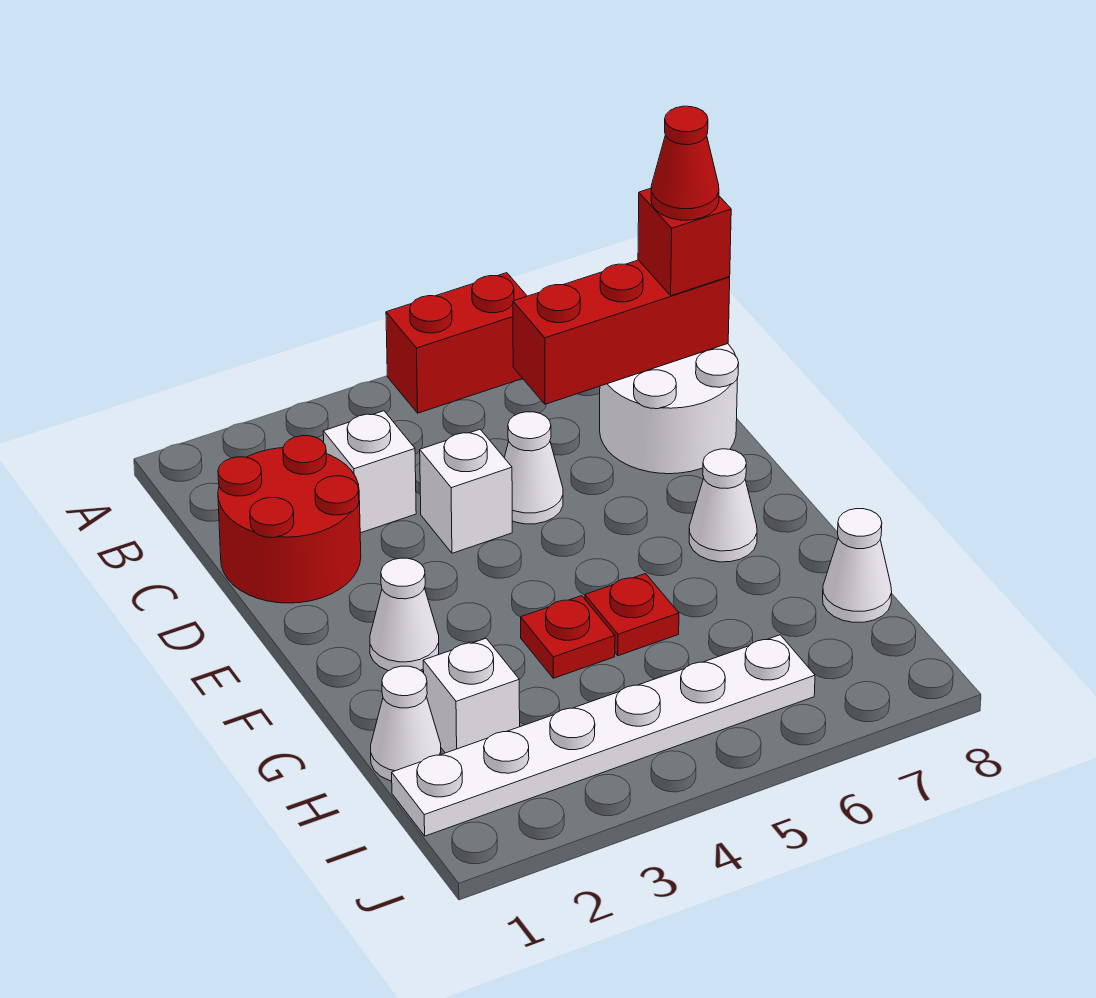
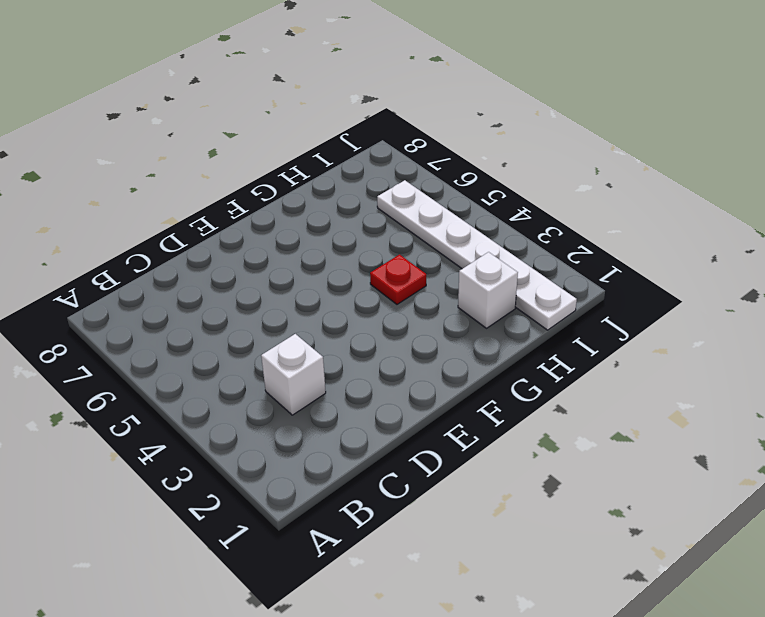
none -> red brick A5:A6 level 1
none -> red round brick C1:D2 level 1
none -> white round brick C7:D8 level 1

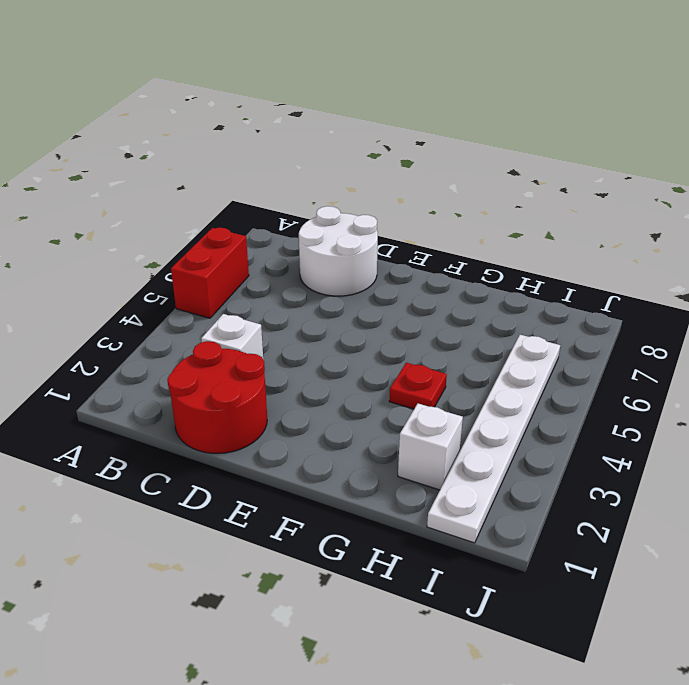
none -> white brick D4 level 1
none -> white cone D5 level 1
none -> white cone F2 level 1

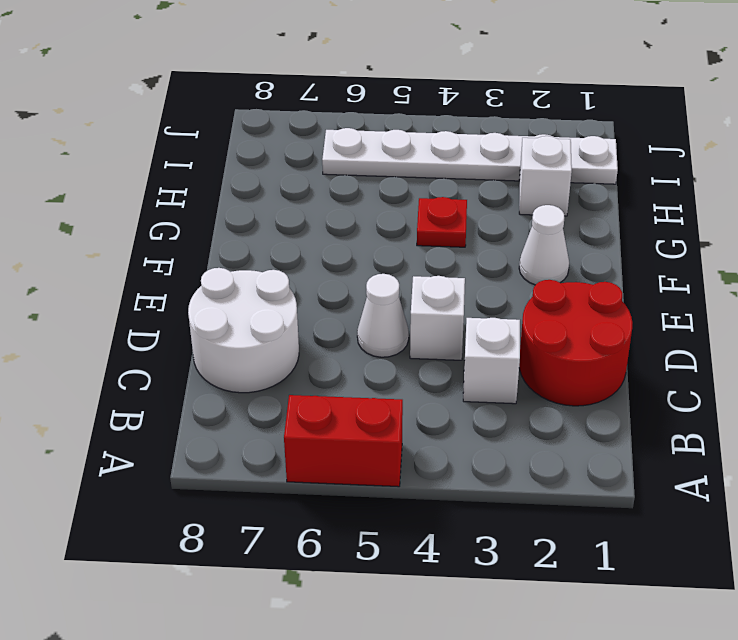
none -> white cone F7 level 1
none -> red plate G5 level 1
none -> white cone H1 level 1

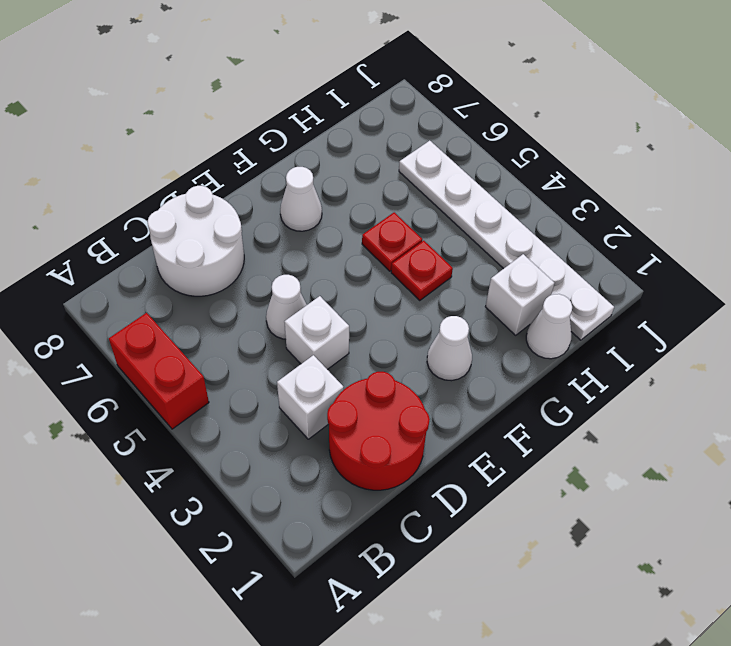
none -> white cone H8 level 1
none -> red brick C6:C8 level 2
none -> red brick C8 level 3

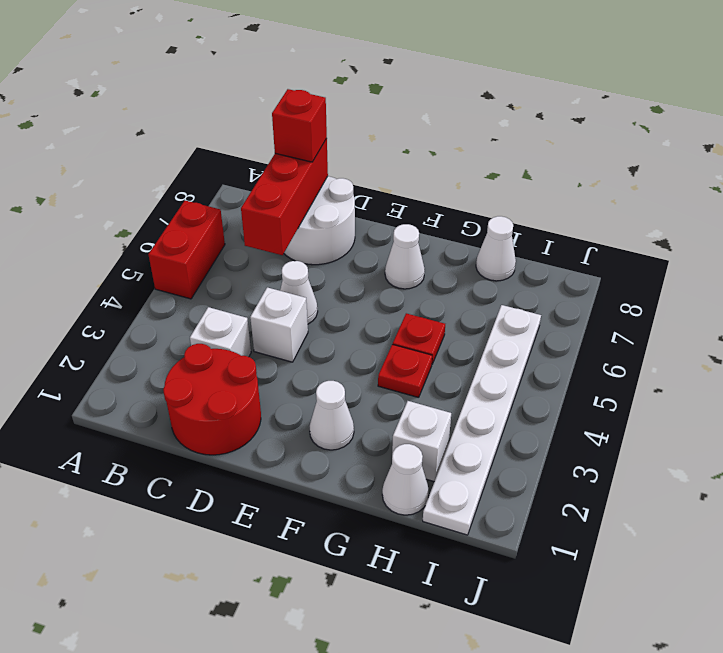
none -> red cone C8 level 4

